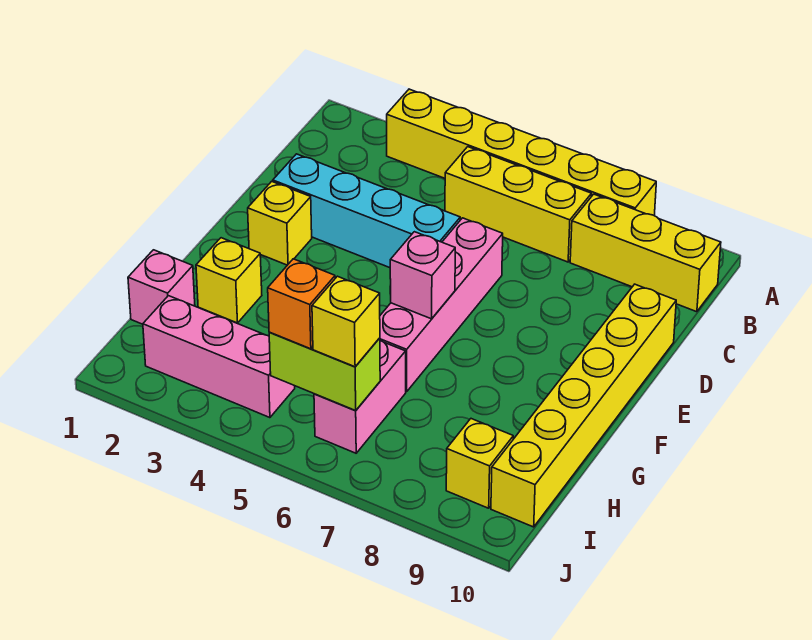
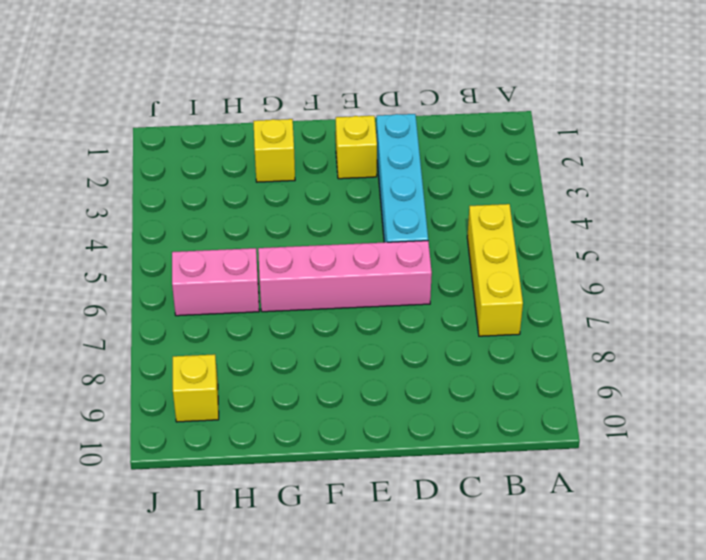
none -> yellow brick A3:A8 level 1
none -> yellow brick B8:B10 level 1
none -> yellow brick D10:I10 level 1

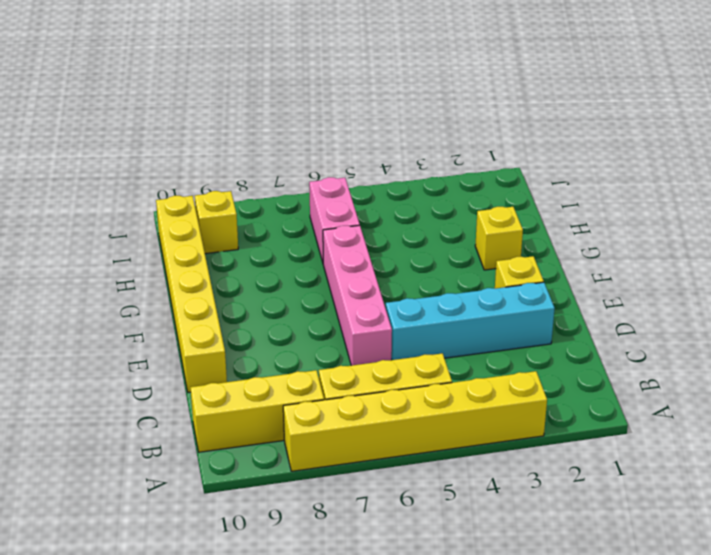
none -> pink brick H1 level 1
none -> pink brick I2:I4 level 1
none -> pink brick F6 level 2

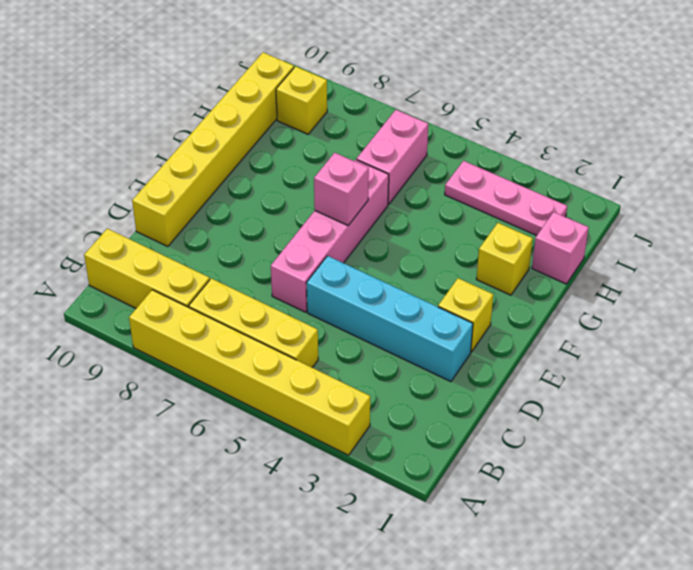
pink plate I2:I4 level 1 -> pink brick I2:I4 level 1
none -> lime brick I5:I6 level 2
none -> orange brick I5 level 3
none -> yellow brick I6 level 3

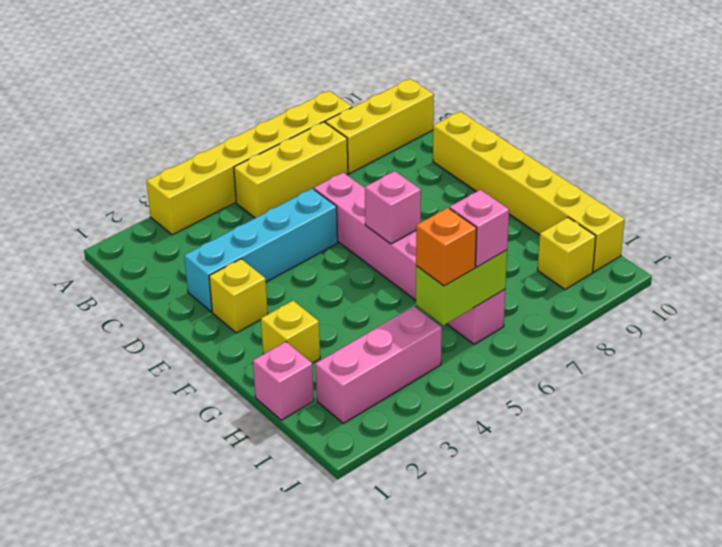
pink brick I6 level 3 -> yellow brick I6 level 3

